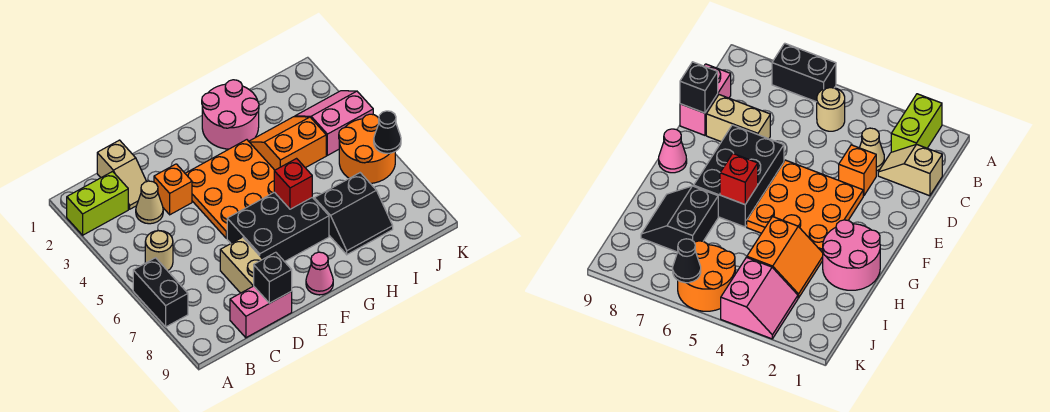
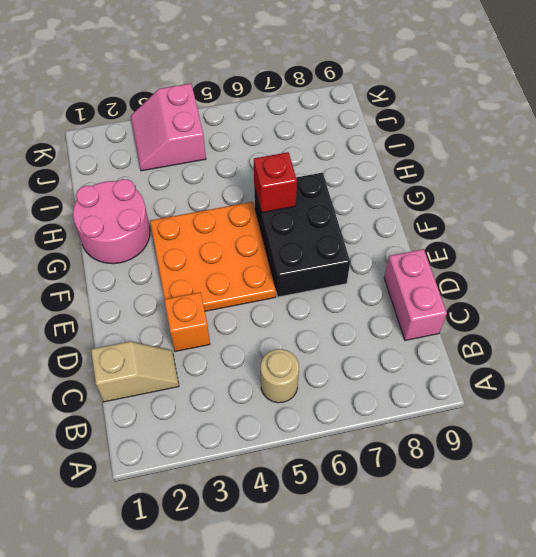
none -> lime brick A2:B2 level 1
none -> black brick A6:A7 level 1
none -> tan cone C3 level 1

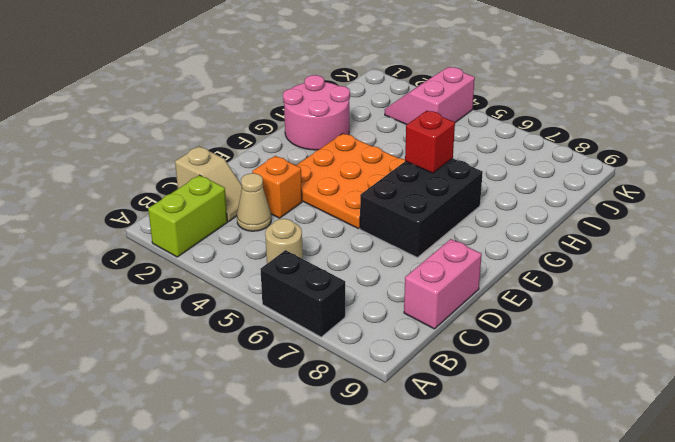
none -> tan brick D7:D8 level 1
none -> pink cone F9 level 1
none -> orange slope H3:I4 level 1 top 4

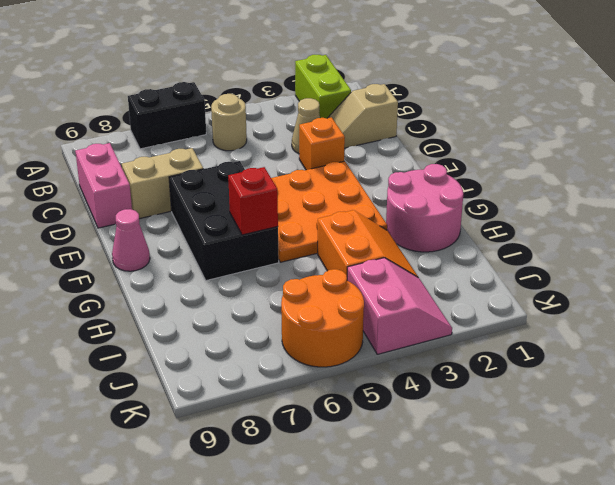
none -> black slope H7:I8 level 1 top 7
none -> black brick D9 level 2
none -> black cone K6 level 2

